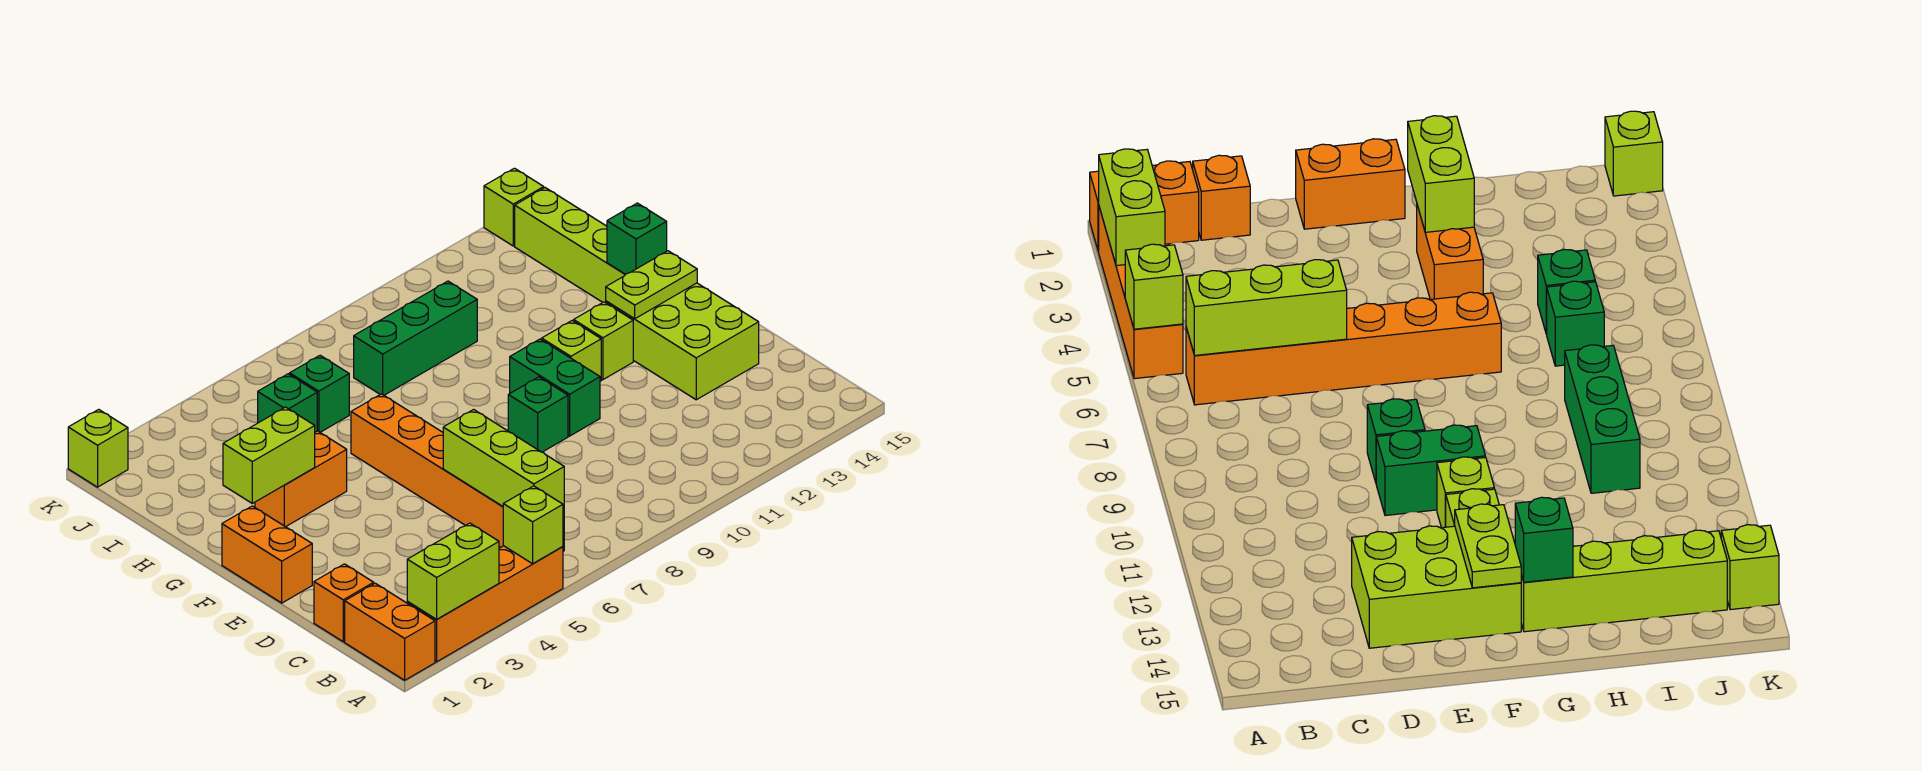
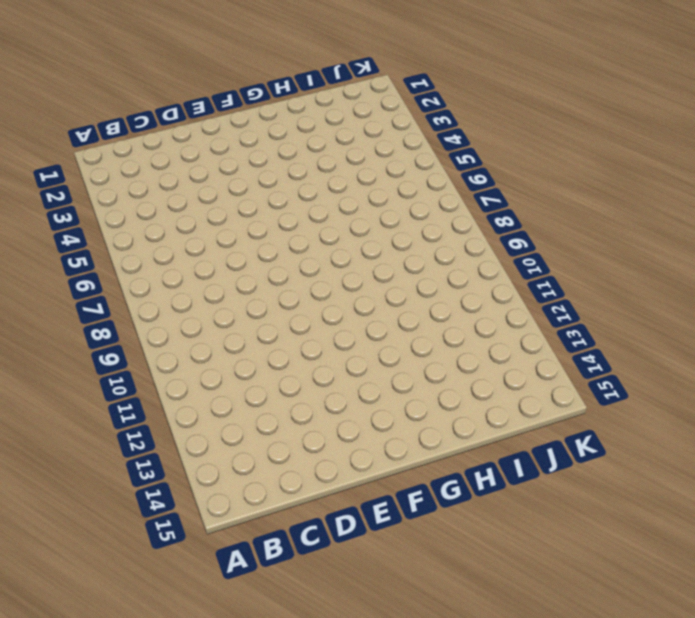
none -> orange brick A1:B1 level 1
none -> orange brick A2:A5 level 1
none -> orange brick B6:G6 level 1

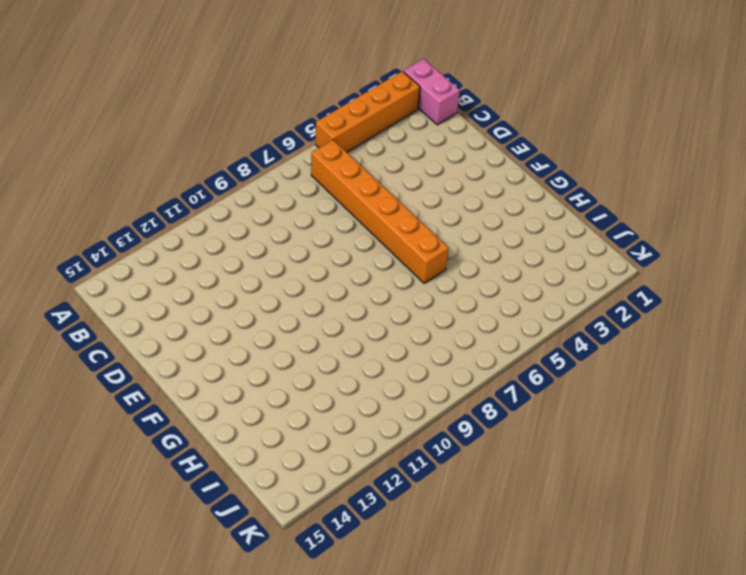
pink brick A1:B1 level 1 -> orange brick A1:B1 level 1
none -> orange brick C1 level 1
none -> lime brick D13:F14 level 1
none -> orange brick E1:F1 level 1

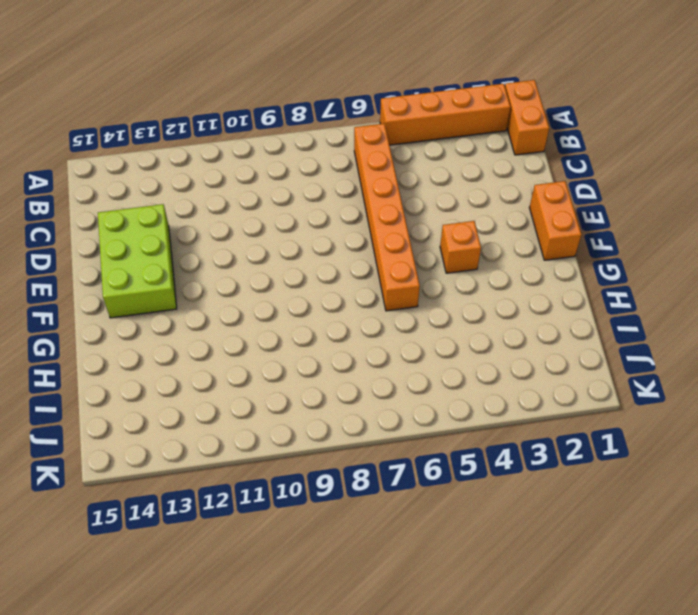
orange brick F4 level 1 -> orange brick C1 level 1
none -> green brick E9 level 1
none -> green brick E10:F10 level 1
none -> lime brick F11 level 1

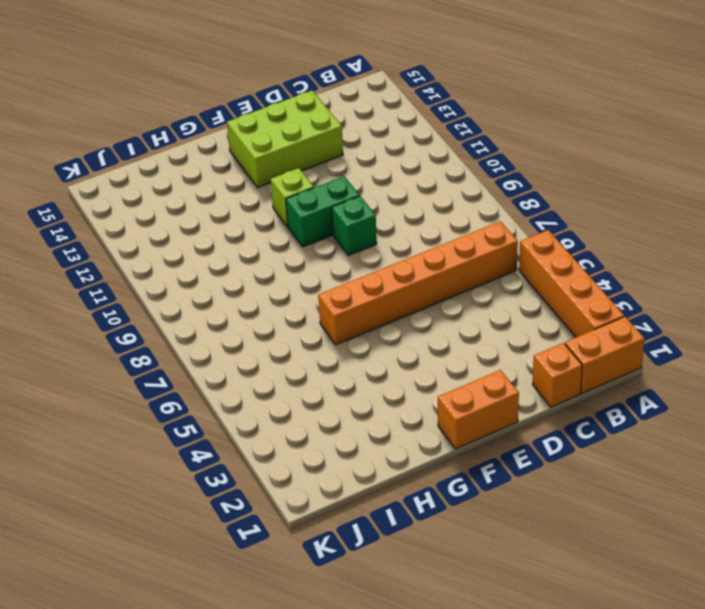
none -> lime brick F12 level 1
none -> orange brick G3:G4 level 1
none -> lime brick G14:J14 level 1

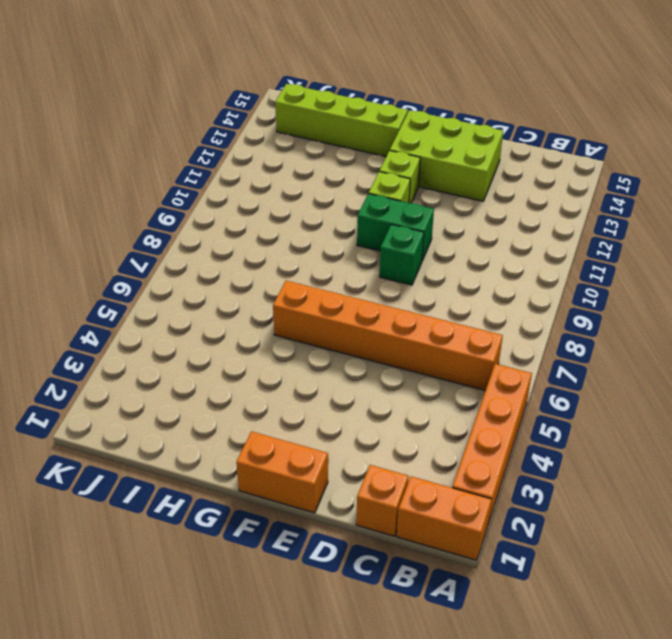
none -> orange brick G3:G4 level 1
none -> green brick I5 level 1
none -> green brick I6 level 1

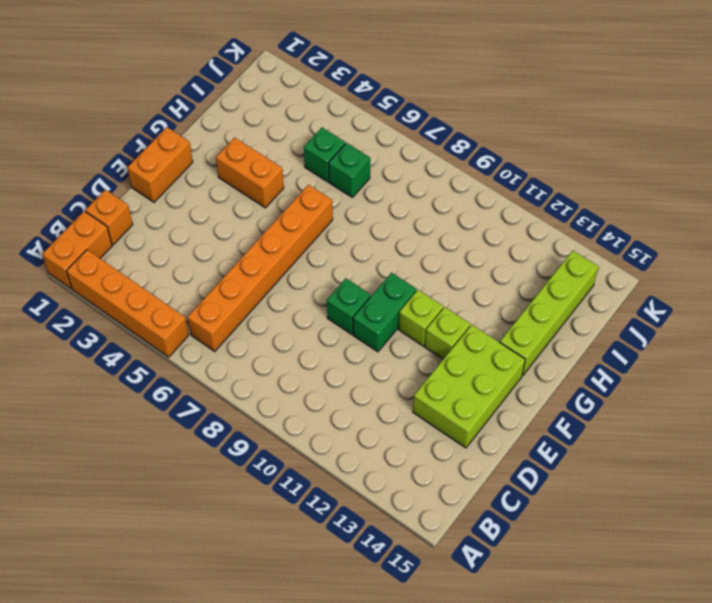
none -> green brick I8:I10 level 1
none -> lime brick K1 level 1
none -> lime brick K14 level 1

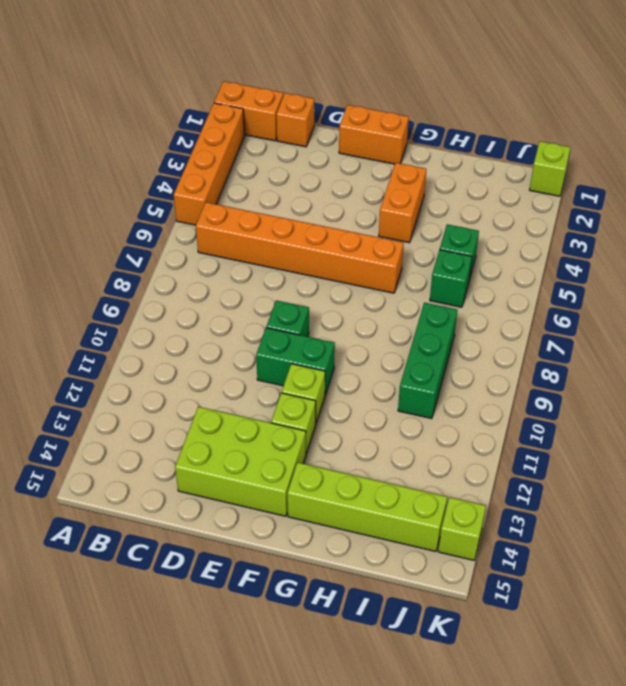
none -> lime brick A2:A3 level 2
none -> lime brick A5 level 2
none -> lime brick B6:D6 level 2

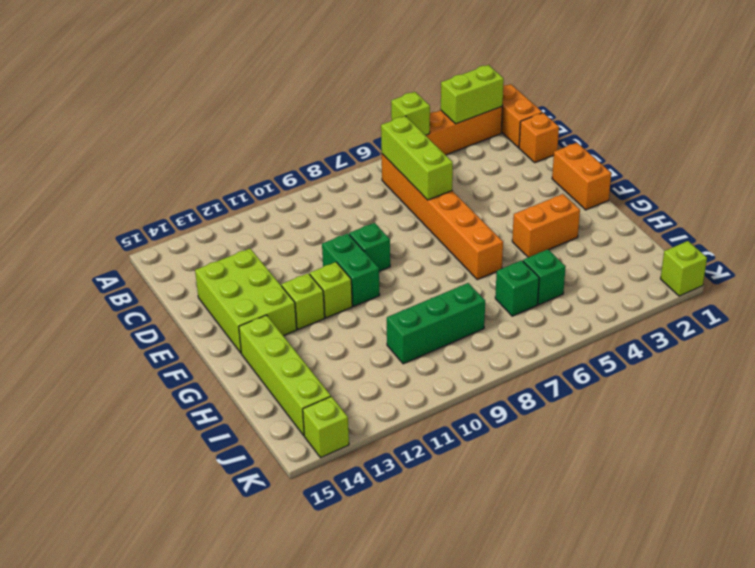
none -> lime plate F13:F14 level 2
none -> lime brick G2:G3 level 2
none -> green brick G14 level 2

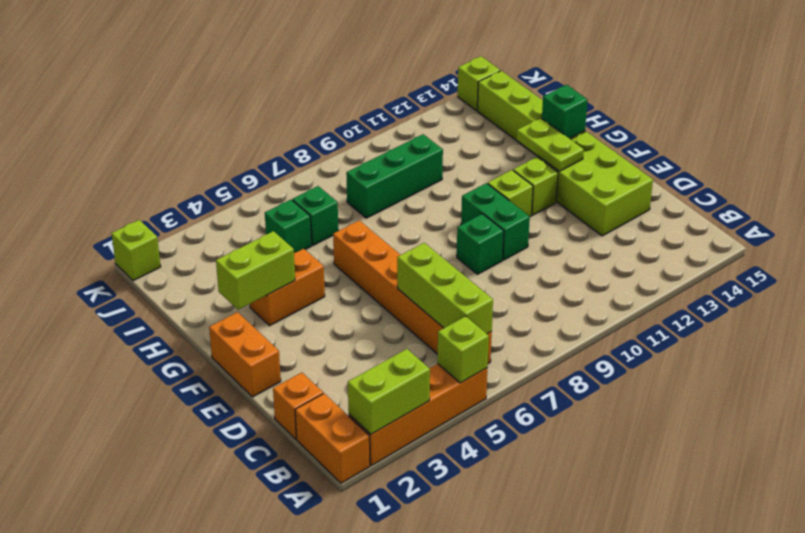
lime plate F13:G13 level 2 -> lime plate F13:F14 level 2

